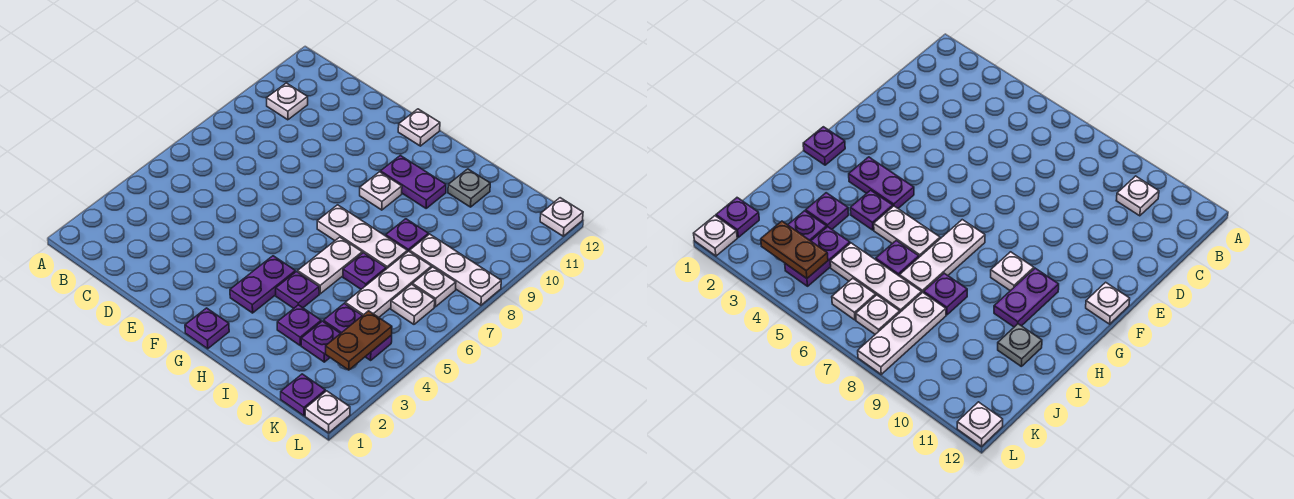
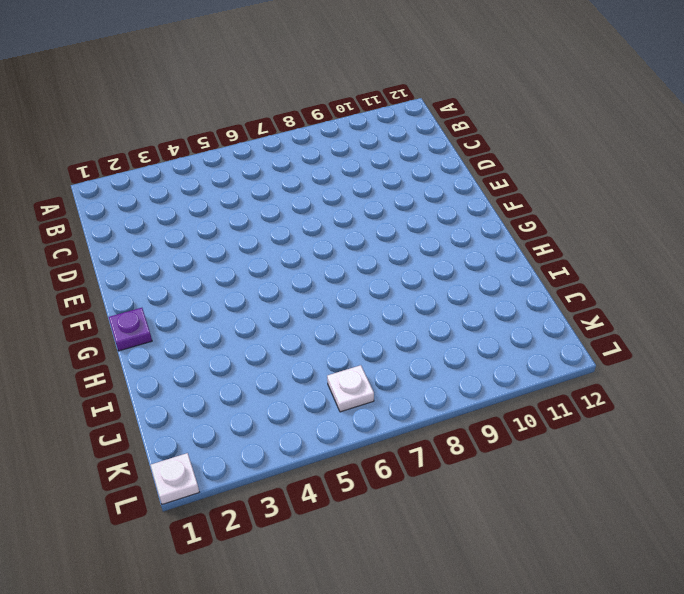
none -> white plate B10 level 1
none -> white plate F12 level 1
none -> purple plate G3:G4 level 1

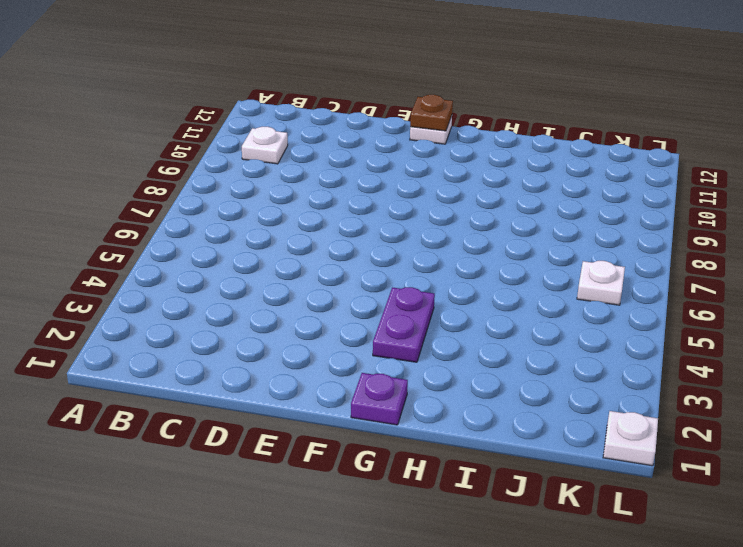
brown plate F12 level 2 -> none
none -> white plate G7:I7 level 1
none -> white plate G9 level 1
none -> purple plate G10:H10 level 1

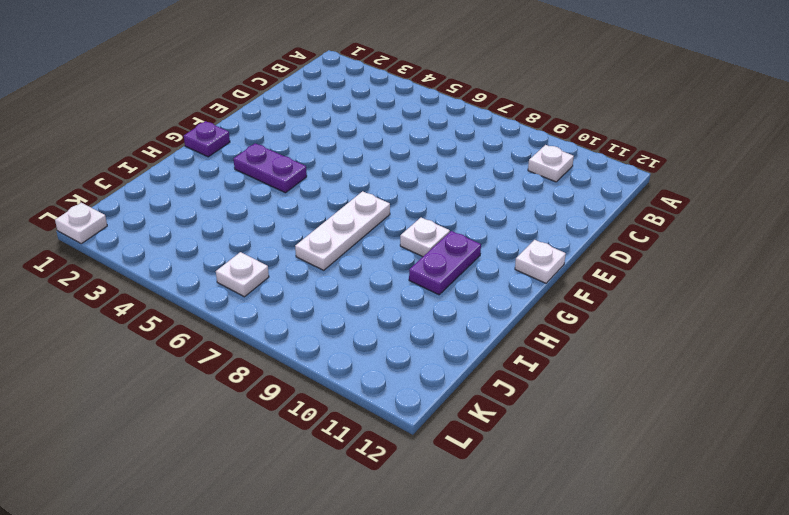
none -> purple plate H4 level 1
none -> white plate H5:H6 level 1
none -> purple plate I3 level 1

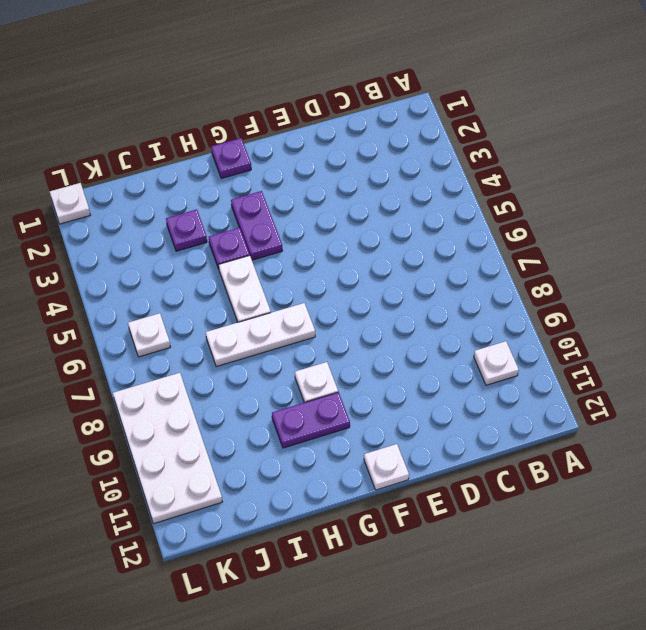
white plate K8:L11 level 1 -> white plate J8:L8 level 1
none -> purple plate I6 level 1
none -> purple plate I8 level 1
none -> grey plate I11 level 1

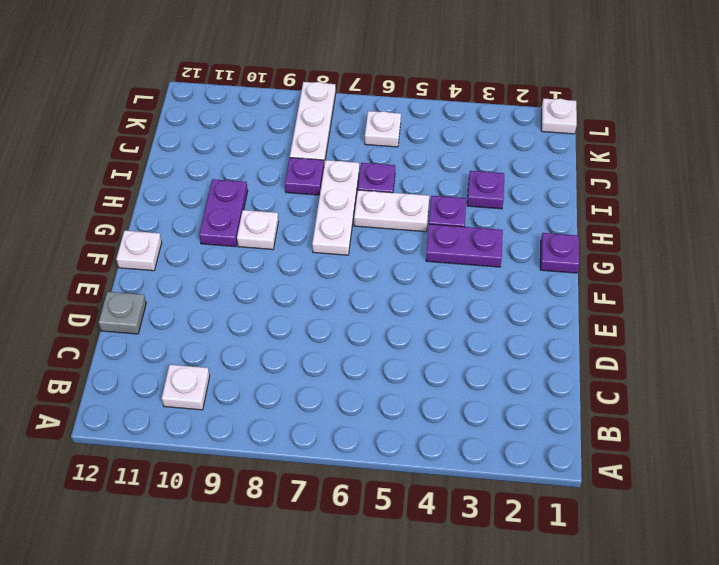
grey plate D12 level 1 -> grey plate I11 level 1
none -> purple plate J3 level 1
none -> purple plate J4:K4 level 1
none -> white plate J5:J7 level 1

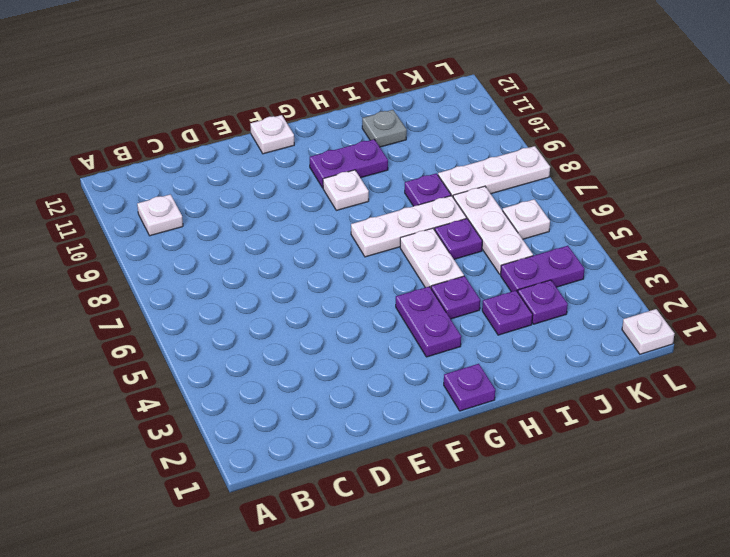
none -> purple plate K1 level 1
none -> white plate K7 level 1
none -> white plate L12 level 1

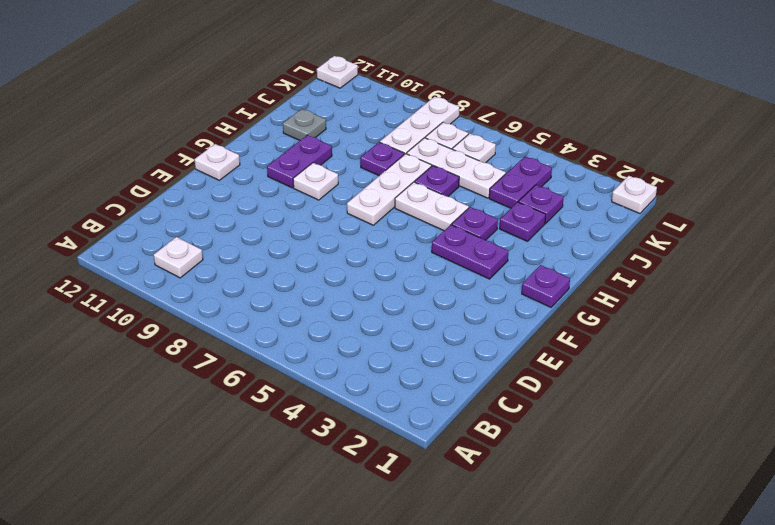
none -> purple plate K1 level 1
none -> brown plate K3:K4 level 2

